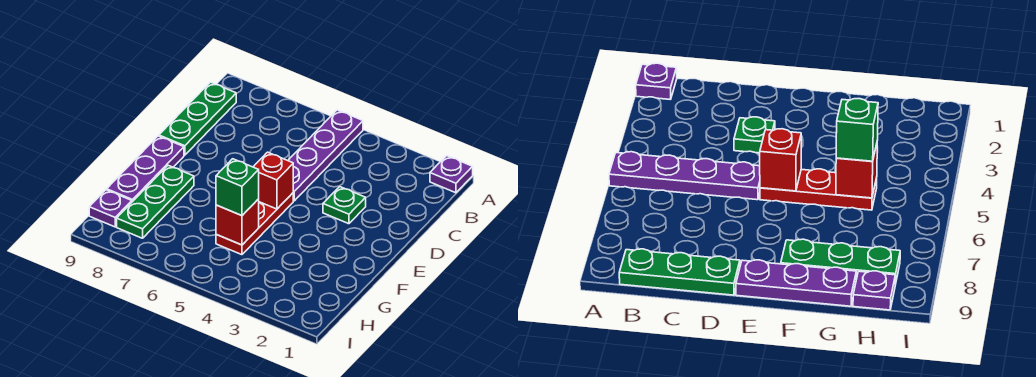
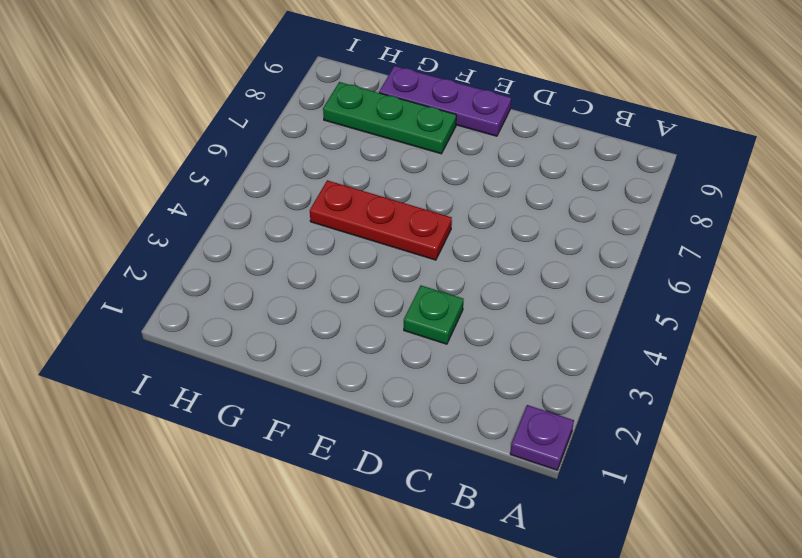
none -> purple plate A5:D5 level 1
none -> green plate B9:D9 level 1

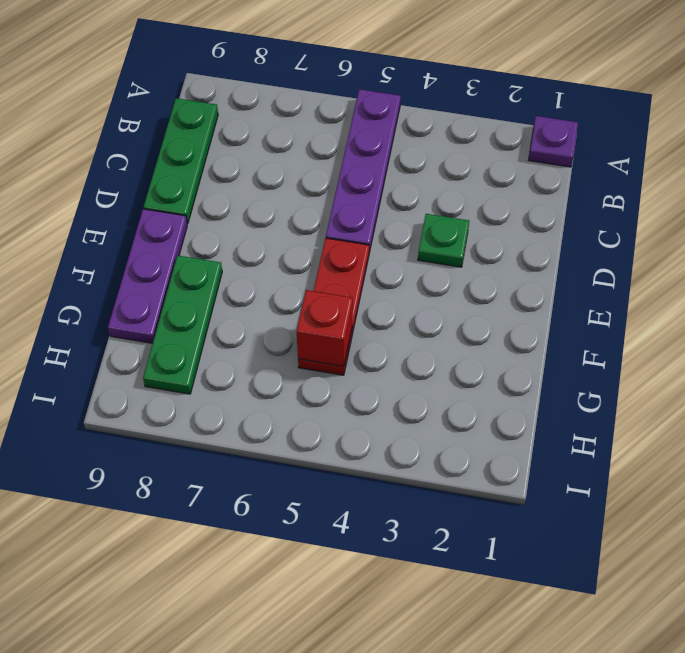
none -> purple plate H9 level 1
none -> red brick E5 level 2

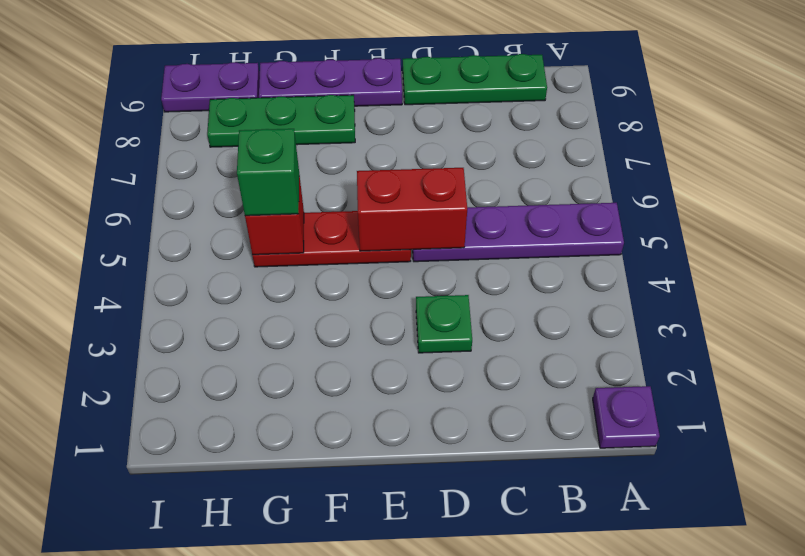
red brick D5:E5 level 2 -> red brick E5 level 2
purple plate H9:I9 level 1 -> purple plate H9 level 1

